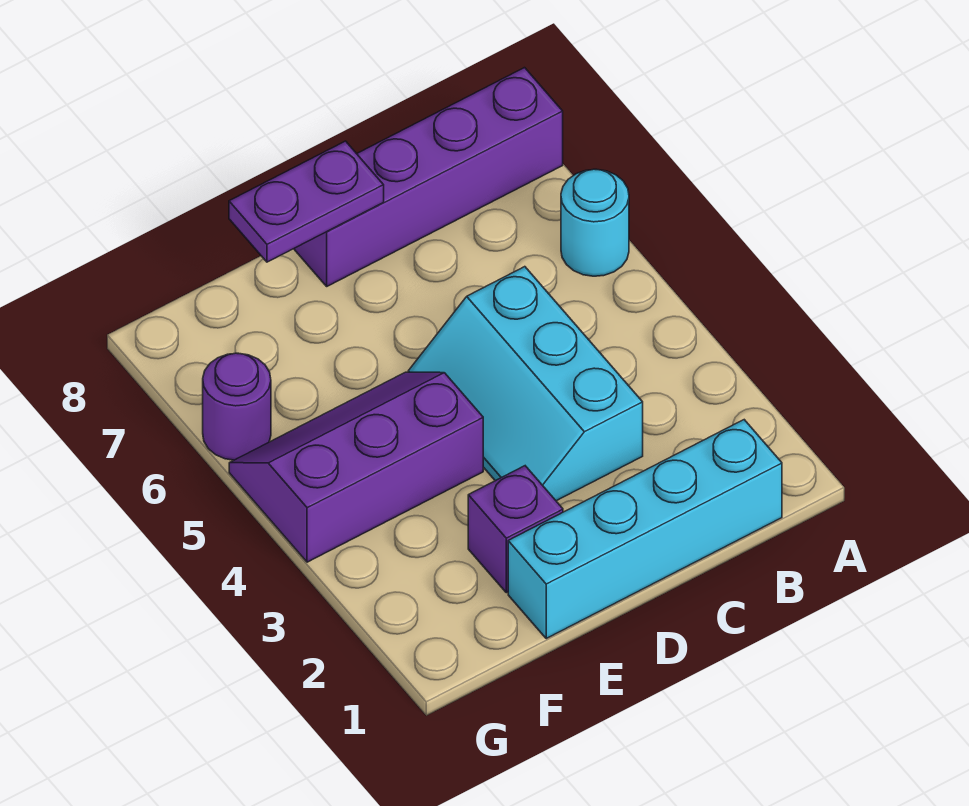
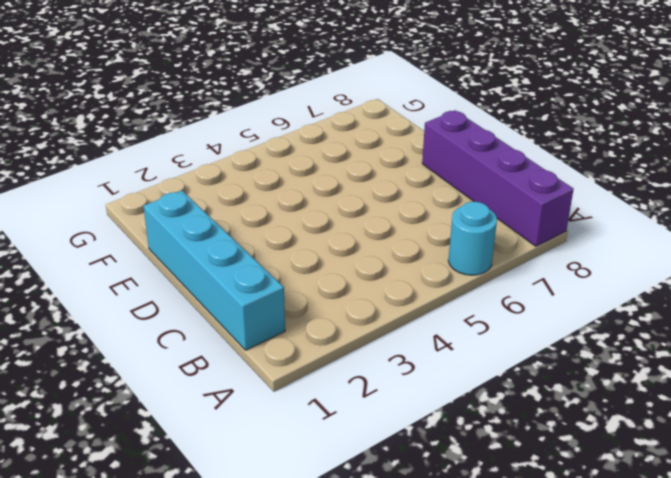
none -> cyan slope C3:D5 level 1 top C
none -> purple brick E2 level 1

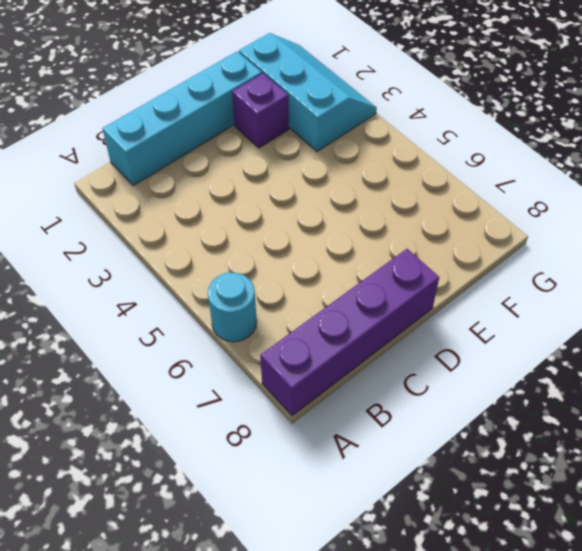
cyan slope F1:G3 level 1 top F -> cyan slope C3:D5 level 1 top C
none -> purple slope E4:G5 level 1 top 4
none -> purple round brick G6 level 1

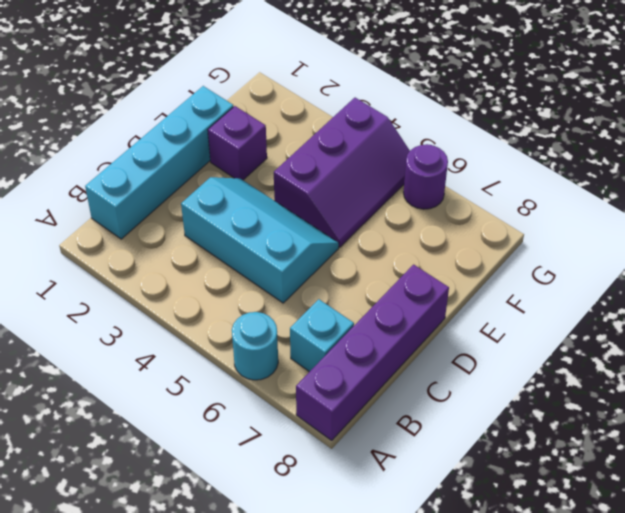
cyan brick B7 level 1 -> none
none -> purple plate D8:E8 level 2

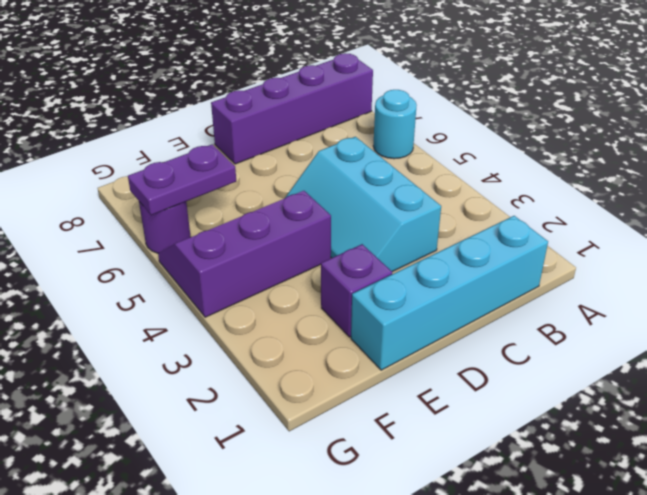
purple plate F6:G6 level 2 -> purple plate D8:E8 level 2

